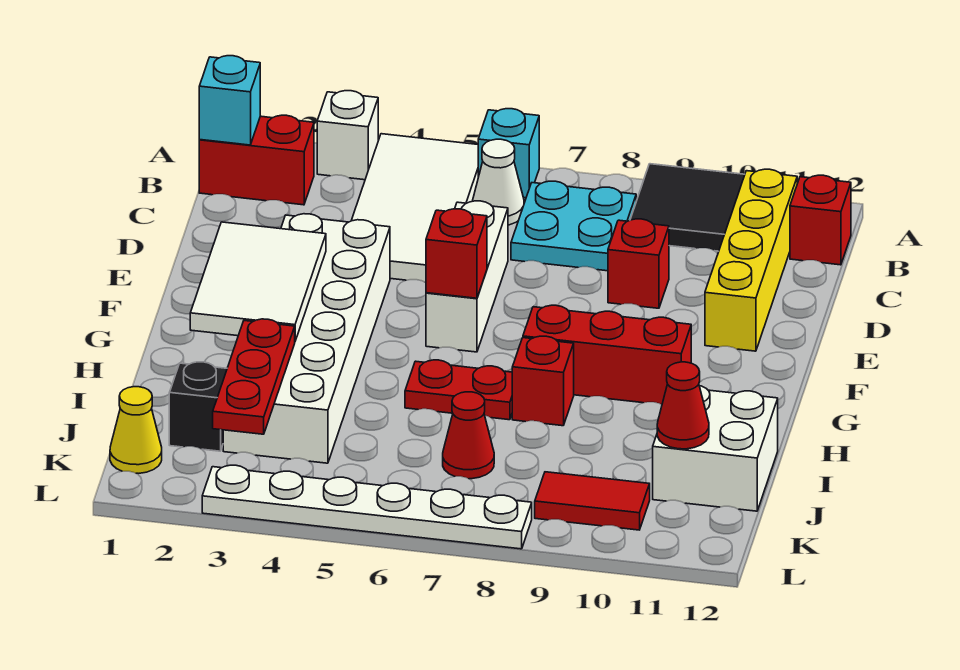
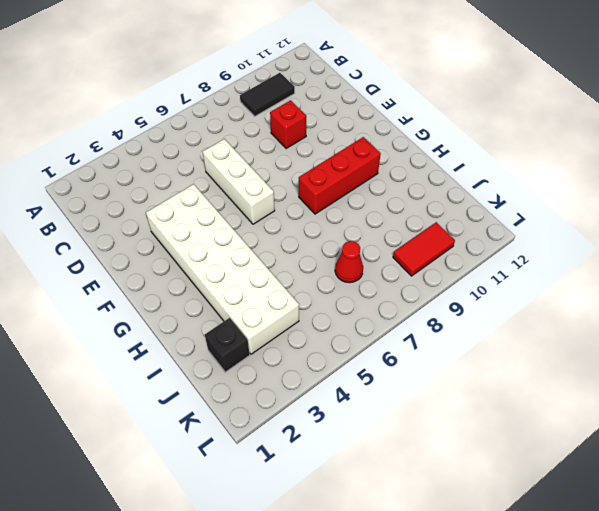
black tile B9:B10 level 1 -> black tile A9:B10 level 1
none -> white brick A3 level 1
none -> white tile A4:D5 level 1
none -> cyan brick A6 level 1

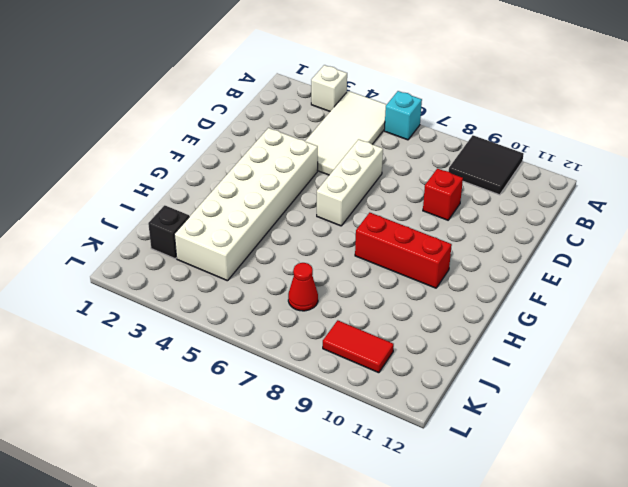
none -> red brick B1:B2 level 1
none -> white cone B6 level 1
none -> cyan plate B7:C8 level 1

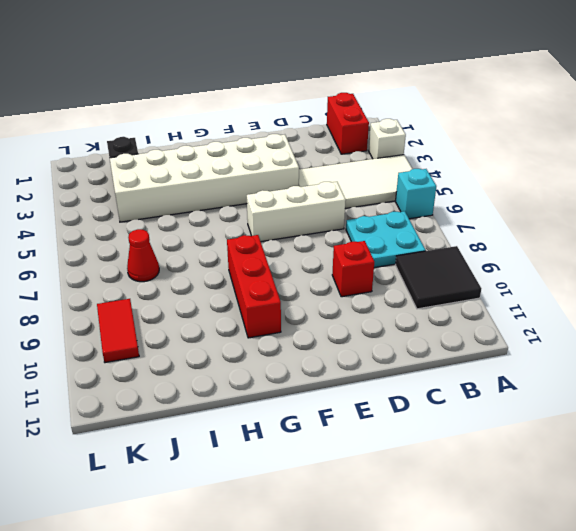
none -> white cone B6 level 1
none -> yellow brick B11:E11 level 1
none -> red brick B12 level 1

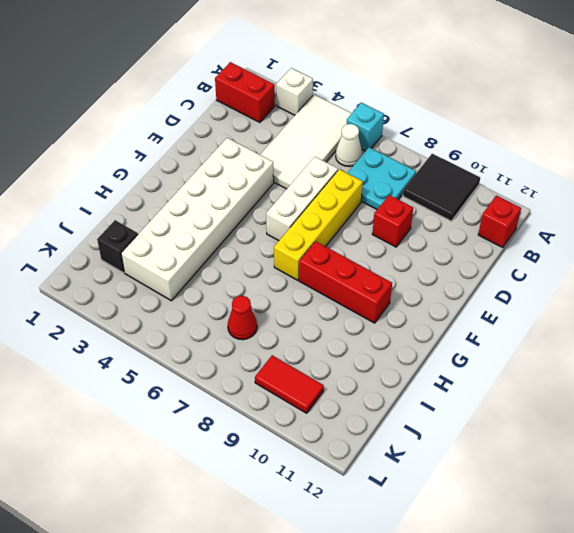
yellow brick D7:G7 level 1 -> yellow brick B11:E11 level 1
none -> red plate H6:H7 level 1
none -> red brick H8 level 1
none -> white brick I11:J12 level 1

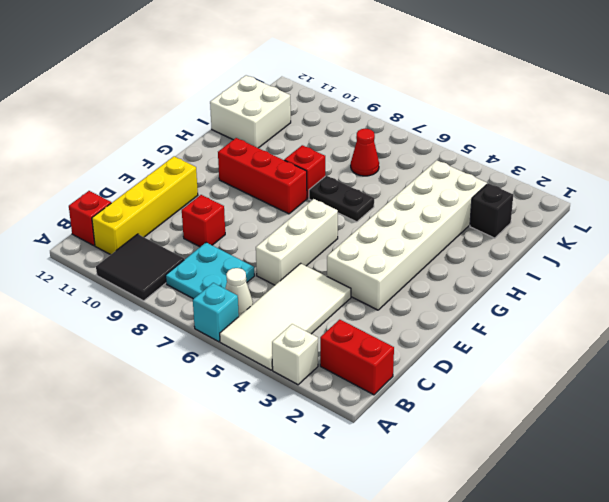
black plate H6:H7 level 1 -> red plate H6:H7 level 1
none -> yellow cone K1 level 1
none -> red tile K9:K10 level 1
none -> white plate L3:L8 level 1

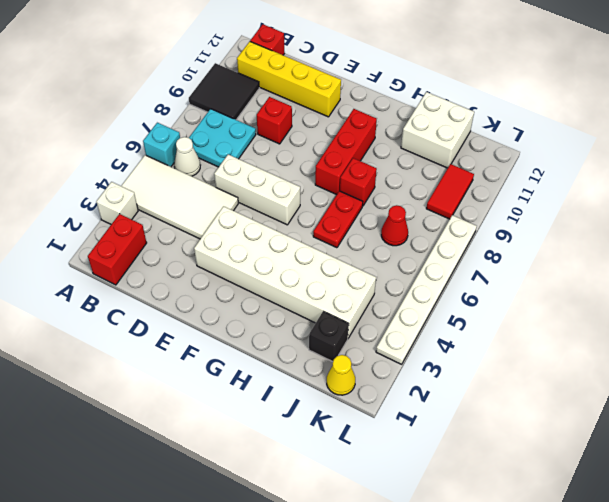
none -> cyan brick B1 level 2
none -> white tile F2:H3 level 2
none -> red brick F6 level 2

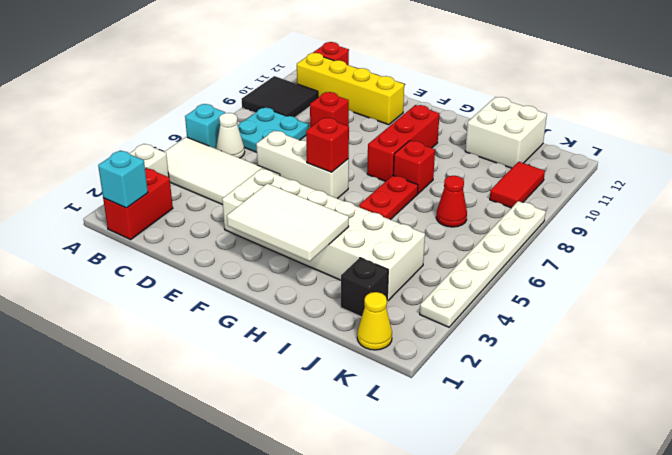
none -> red plate I3:K3 level 2
none -> red cone J11 level 2

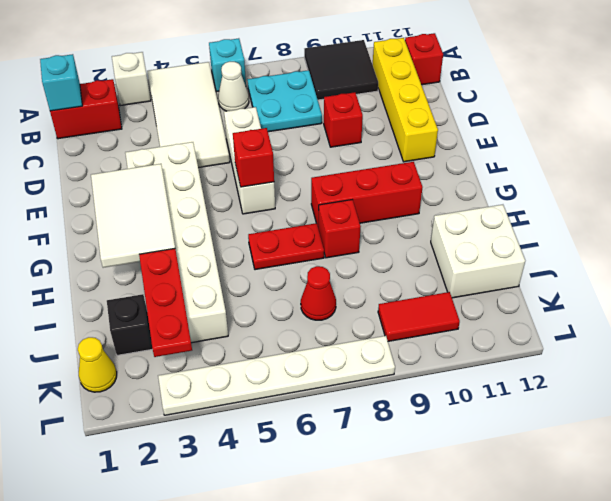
none -> red cone J11 level 2

